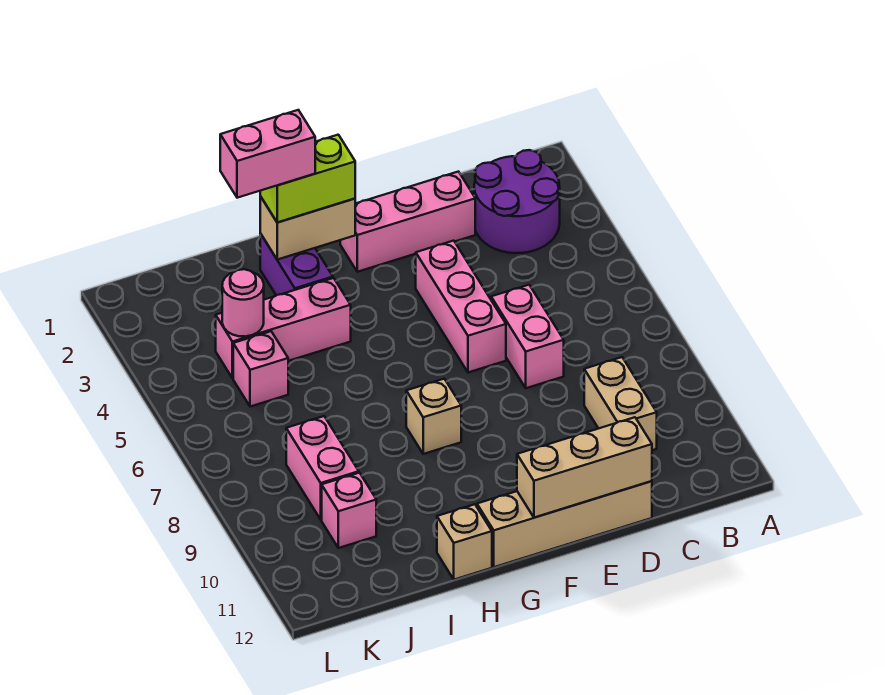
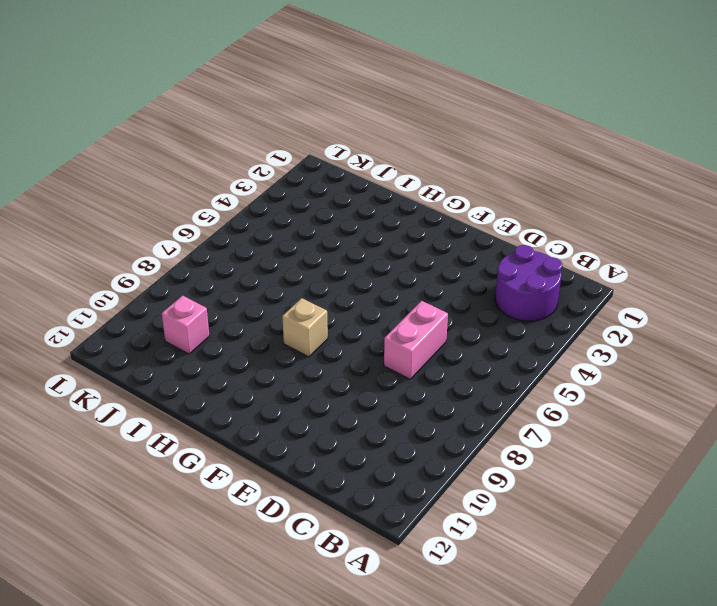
none -> tan brick C9:C10 level 1
none -> pink brick D2:F2 level 1
none -> tan brick D12:G12 level 1

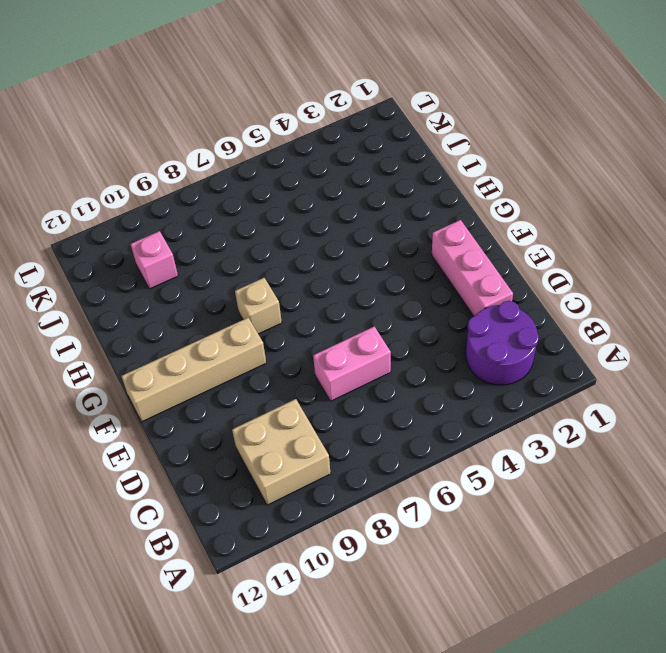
tan brick B9:C10 level 1 -> tan brick C9:C10 level 1
tan brick F9:F12 level 1 -> tan brick D12:G12 level 1
none -> pink brick E4:E6 level 1
none -> purple brick H2:H3 level 1
none -> pink brick H4:J4 level 1

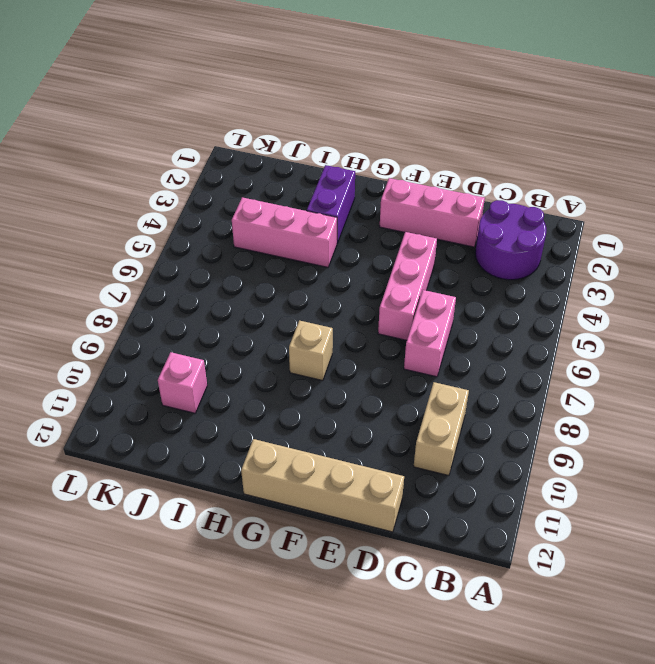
none -> tan brick H12 level 1
none -> pink brick J5 level 1
none -> pink brick J8:J9 level 1

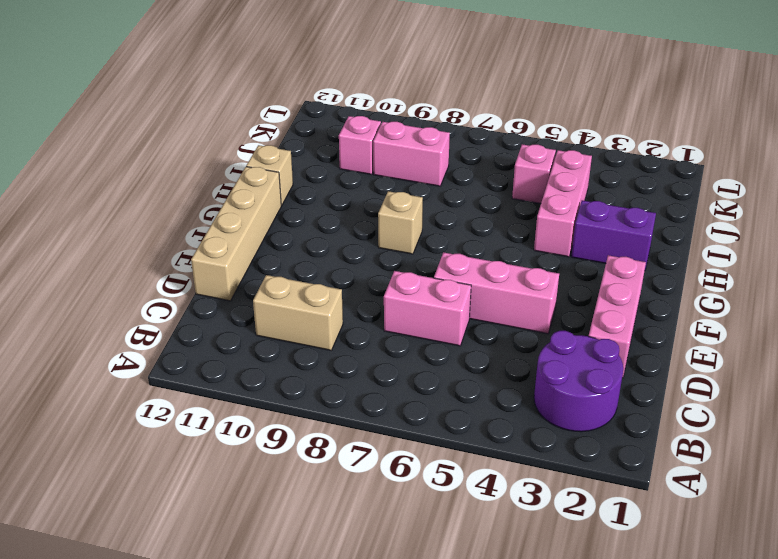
none -> tan brick D12:F12 level 2
none -> tan brick G2:H2 level 2
none -> pink round brick J4 level 2

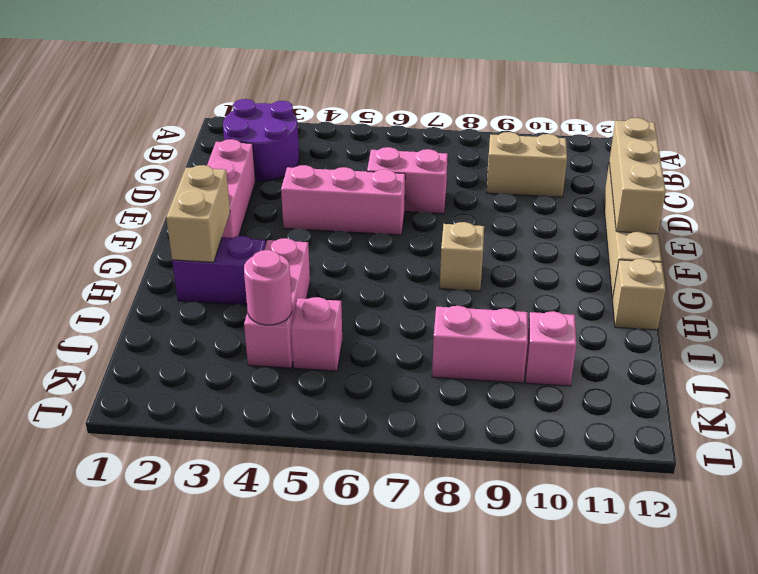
none -> lime brick G2:H2 level 3
none -> pink brick H2:I2 level 4

